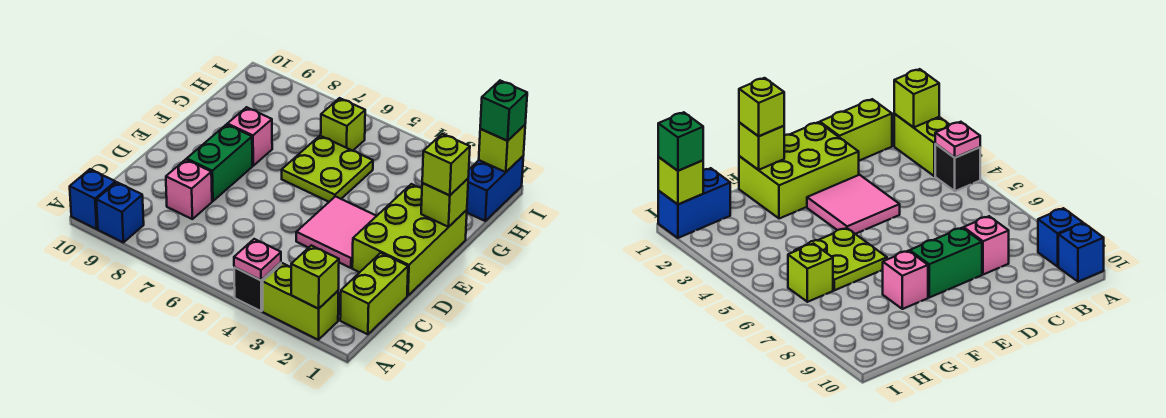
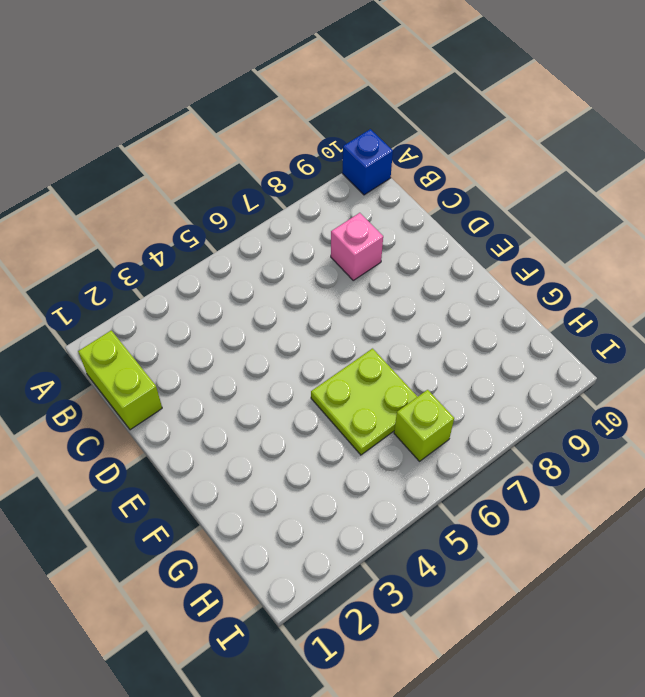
none -> lime brick A2:A3 level 1
none -> black brick A4 level 1
none -> blue brick A9 level 1

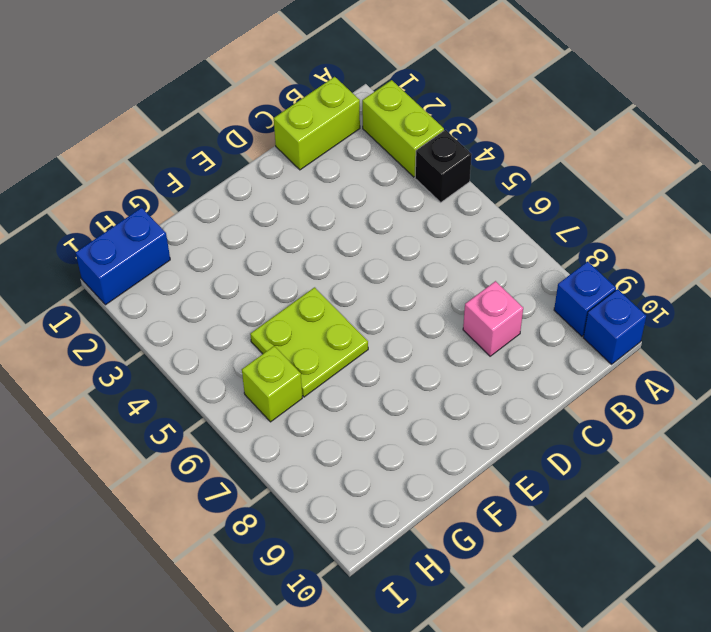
none -> lime brick D1:F2 level 1
none -> pink tile D3:E4 level 1
none -> green brick D8:E8 level 1

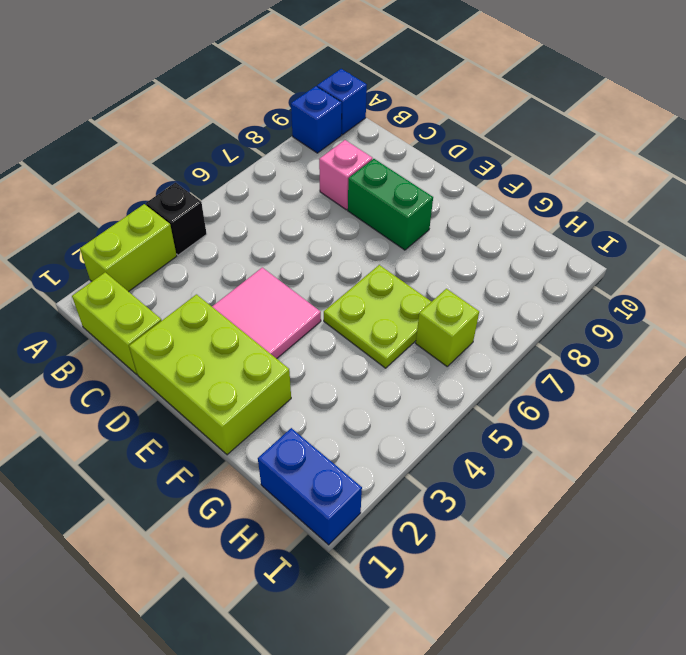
none -> pink brick F8 level 1
none -> lime brick A2 level 2
none -> pink plate A4 level 2

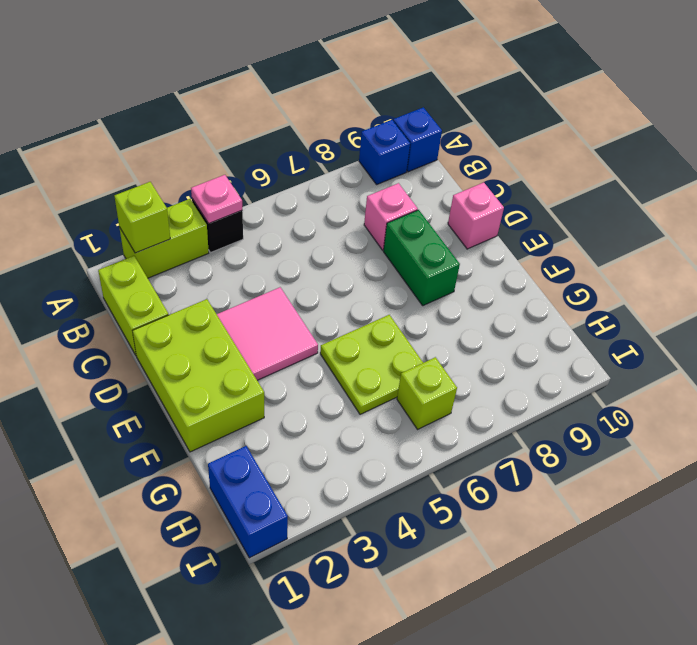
pink brick D10 level 1 -> pink brick F8 level 1
none -> lime brick F1 level 2
none -> lime brick I1 level 2
none -> lime brick F1 level 3

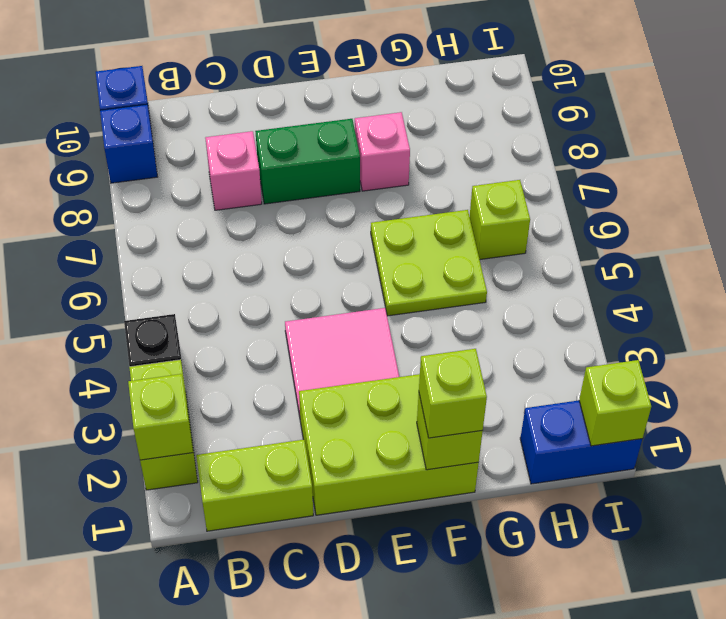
none -> pink plate A4 level 2
none -> green brick I1 level 3

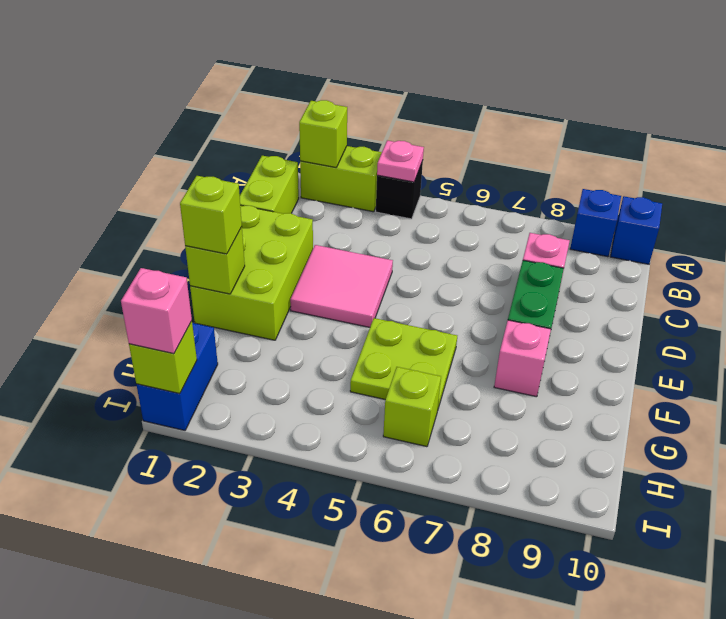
pink brick I1 level 3 -> green brick I1 level 3

